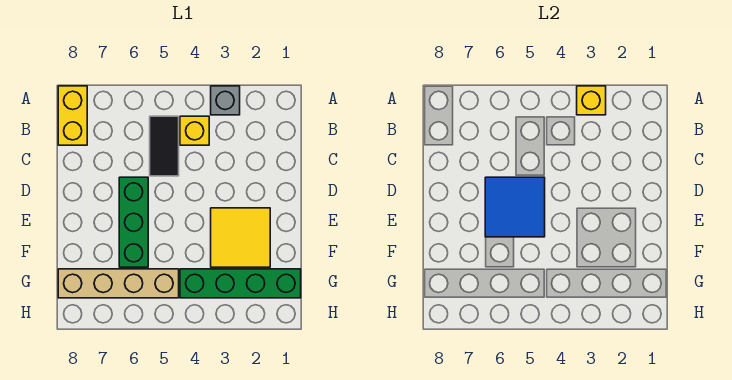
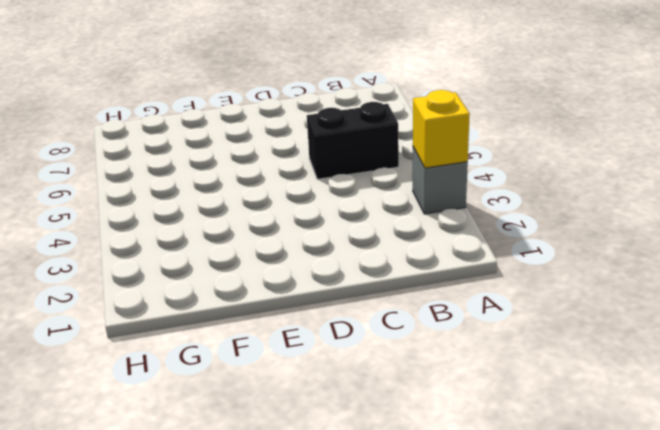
black brick B5:C5 level 1 -> black tile B5:C5 level 1
none -> yellow brick A8:B8 level 1
none -> yellow brick B4 level 1

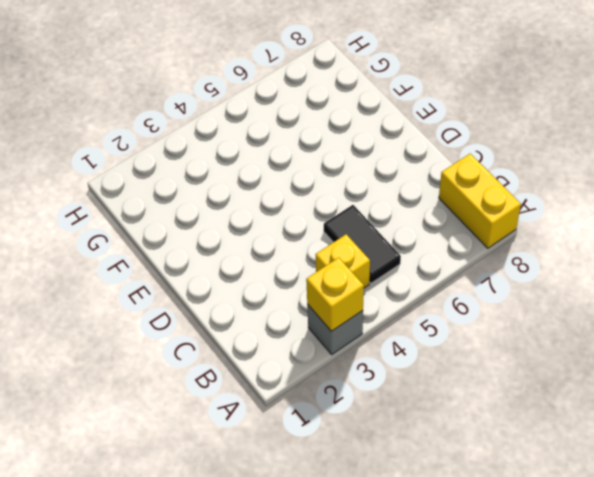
none -> green brick D6:F6 level 1
none -> yellow tile E2:F3 level 1

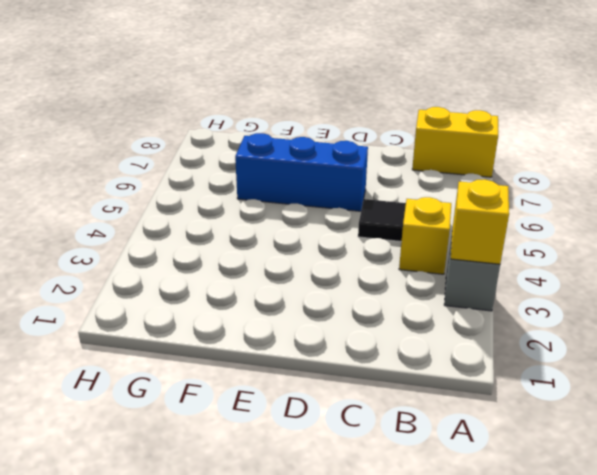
blue brick D6:F6 level 1 -> green brick D6:F6 level 1
none -> yellow tile E2:F3 level 1
none -> green brick G1:G4 level 1

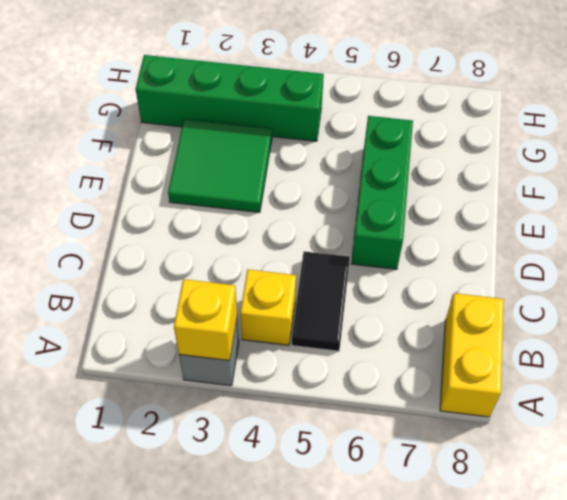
green tile E2:F3 level 1 -> yellow tile E2:F3 level 1
none -> tan brick G5:G8 level 1
none -> blue tile D5:E6 level 2

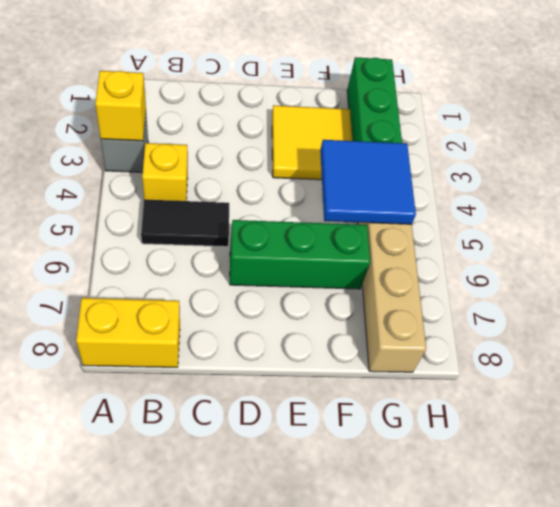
blue tile F4:G5 level 2 -> blue tile D5:E6 level 2

